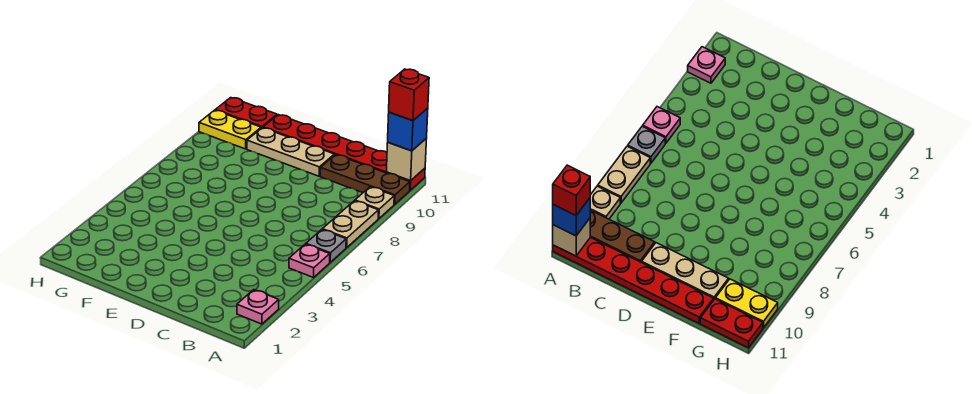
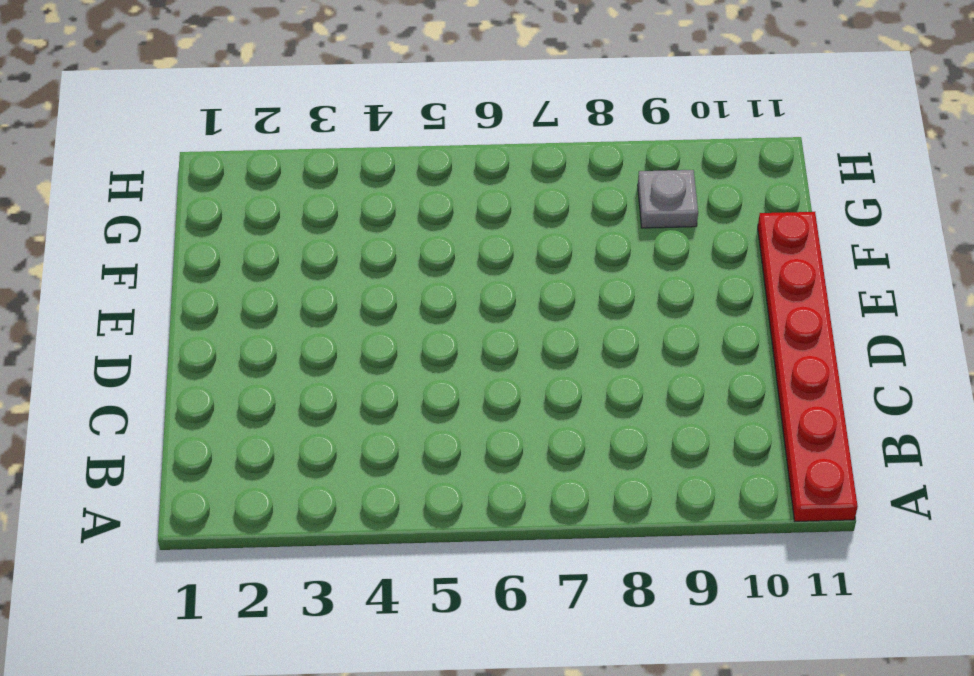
grey plate G9 level 1 -> grey plate A6 level 1
none -> pink plate A2 level 1
none -> pink plate A5 level 1
none -> tan plate A7:A8 level 1

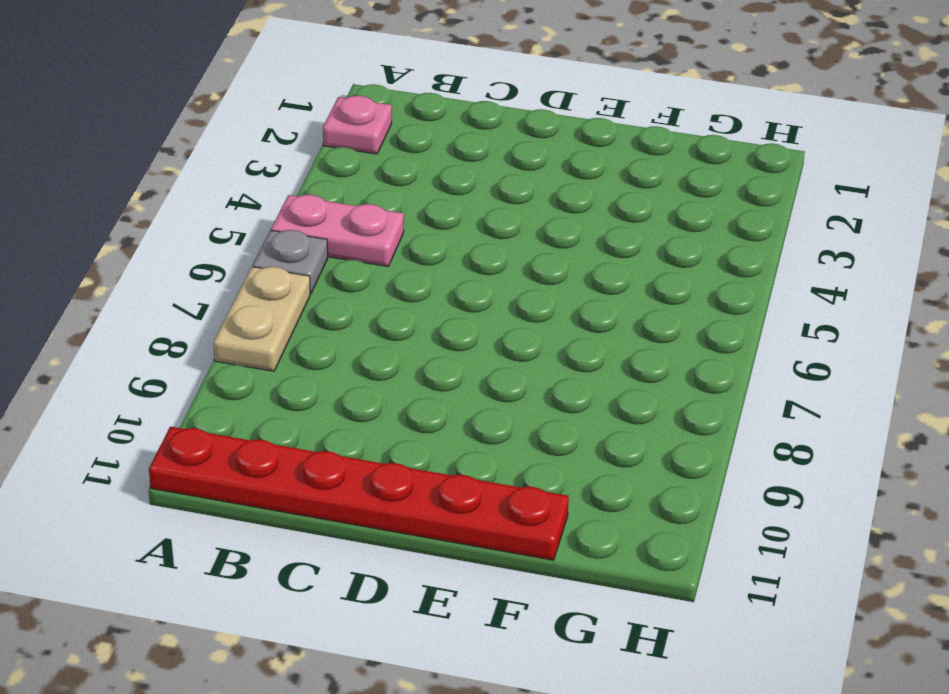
pink plate A5:B5 level 1 -> pink plate A5 level 1
none -> tan plate A9 level 1
none -> brown plate A10:C10 level 1
none -> tan plate D10:F10 level 1

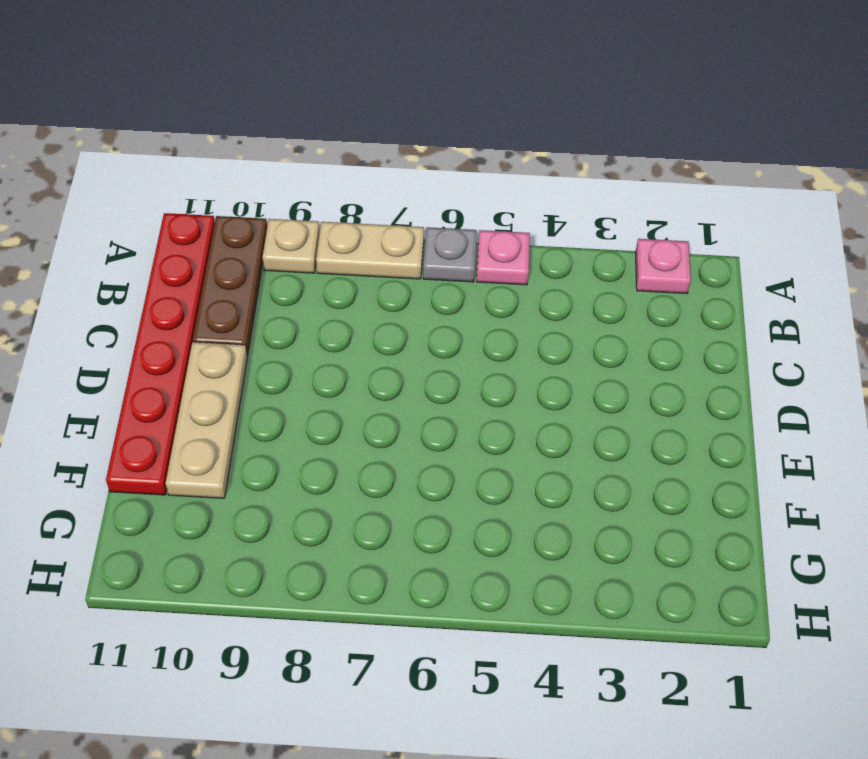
none -> yellow plate G10:H10 level 1
none -> red plate G11:H11 level 1
none -> tan brick A11 level 2

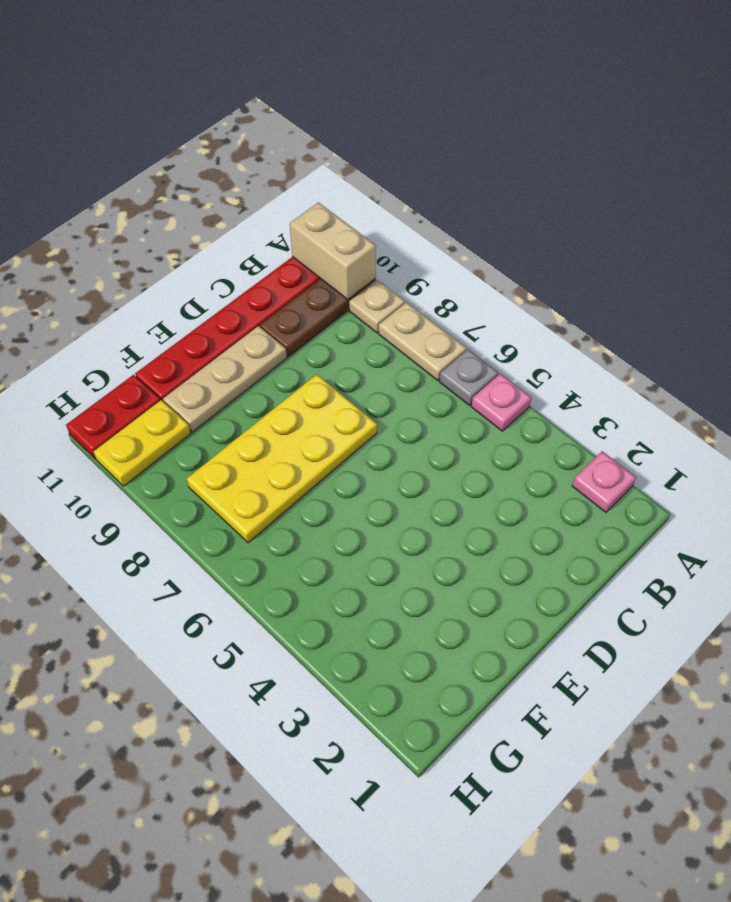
tan brick A10:A11 level 2 -> tan brick A11 level 2
yellow plate D7:G8 level 1 -> none
none -> blue brick A11 level 3
none -> red brick A11 level 4

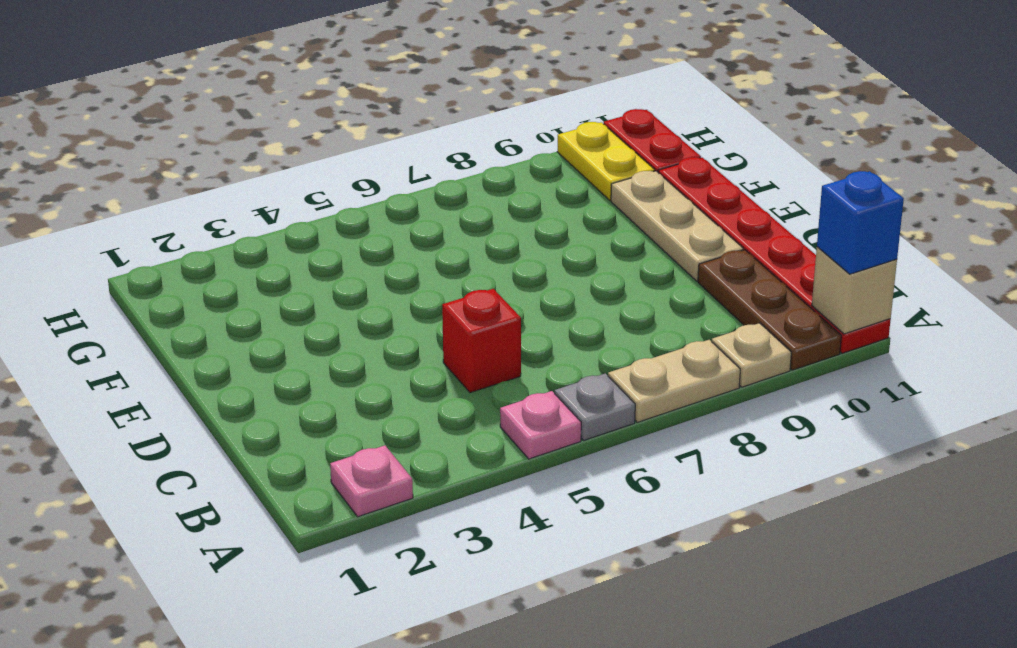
red brick C5 level 1 -> red brick A11 level 4

